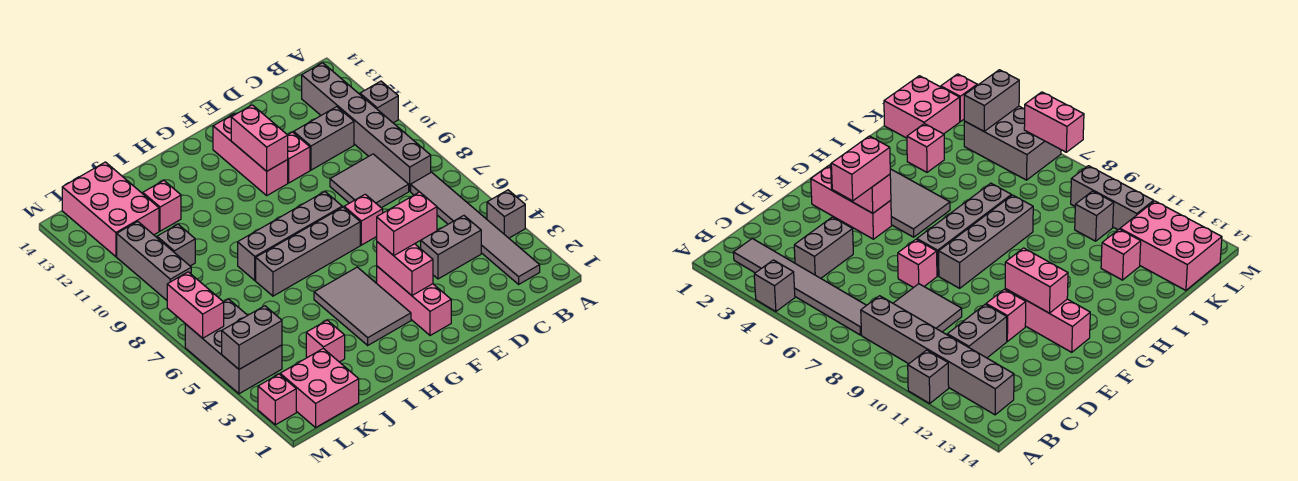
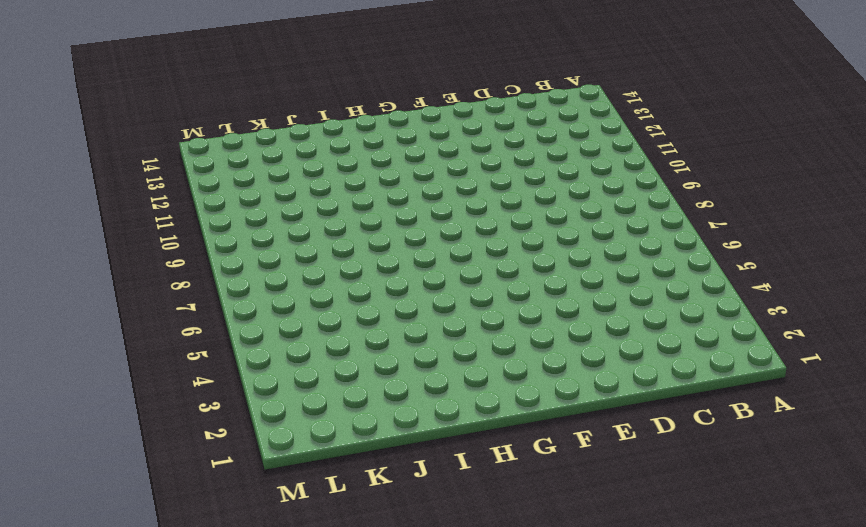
none -> grey brick A4 level 1
none -> grey brick A11 level 1
none -> grey tile B2:B7 level 1

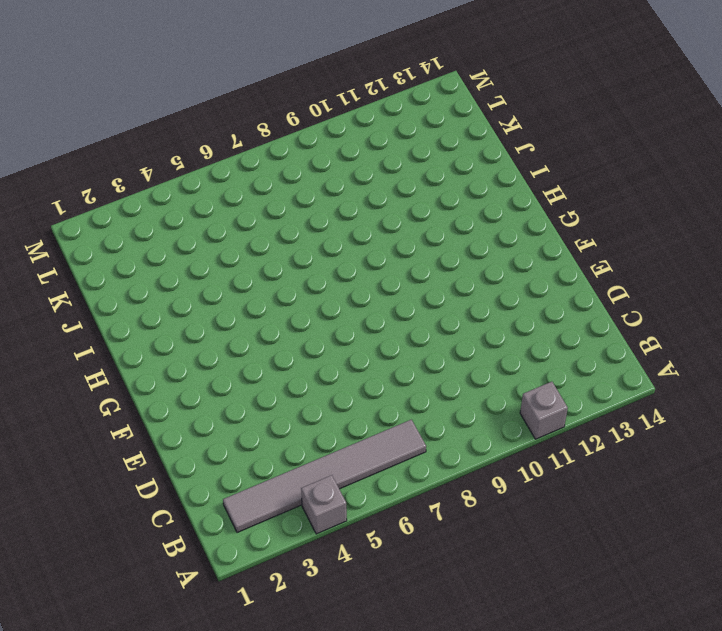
none -> grey brick B8:B13 level 1
none -> grey brick C4:D4 level 1
none -> grey tile C8:D9 level 1

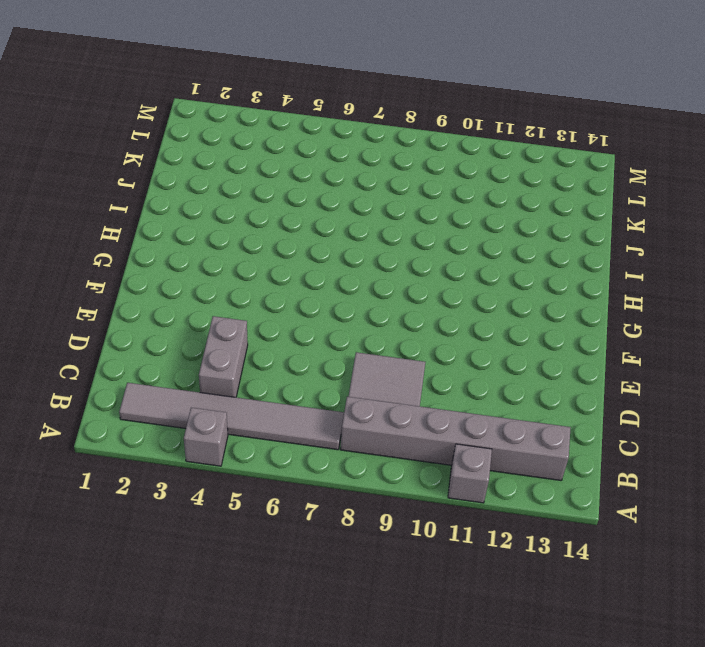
none -> grey brick C11:D11 level 1
none -> pink brick E7 level 1
none -> pink brick E11 level 1

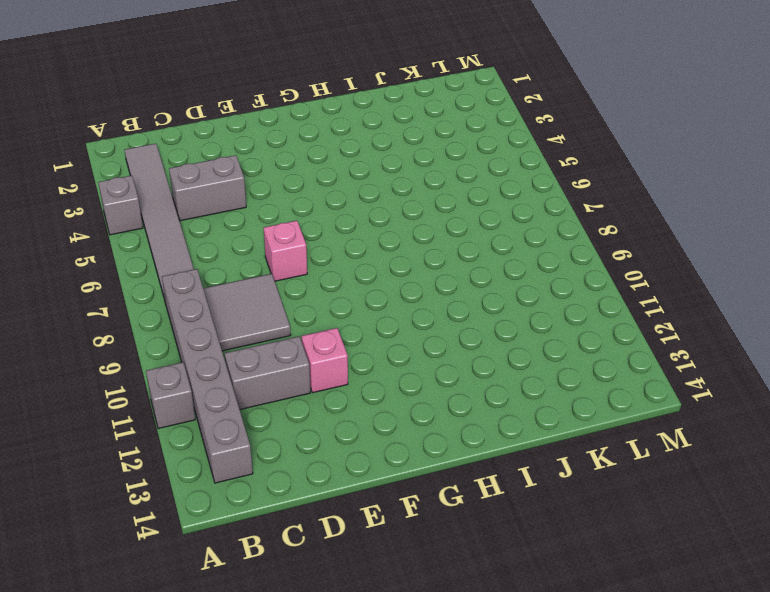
none -> pink brick F2:F4 level 1
none -> grey brick F7:I7 level 1
none -> grey brick F8:I8 level 1

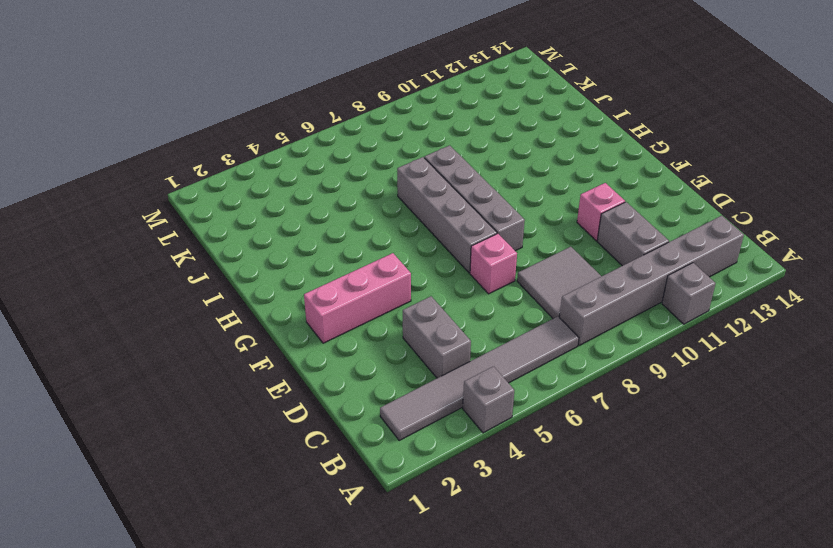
none -> pink brick F11:F13 level 1
none -> grey tile G3:H5 level 1
none -> pink brick J3 level 1

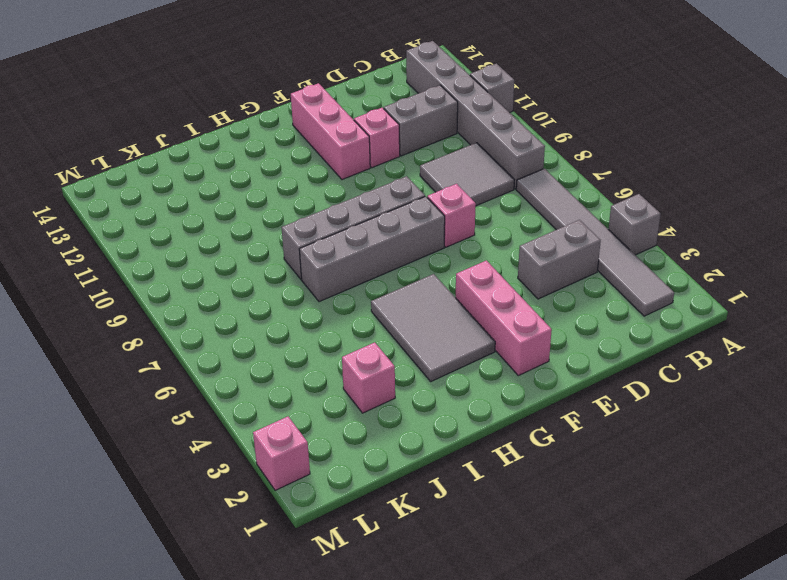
none -> pink brick J12 level 1
none -> pink brick K1:L2 level 1
none -> grey brick K10 level 1

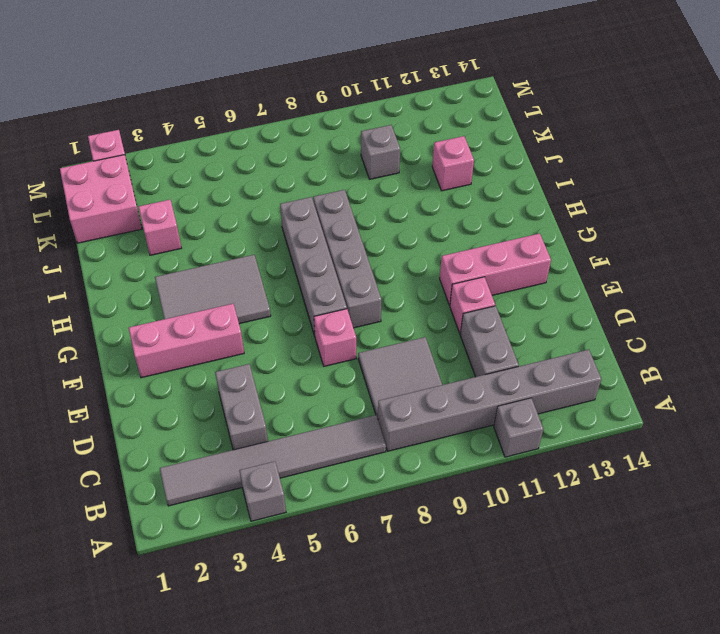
none -> pink brick K12:L14 level 1
none -> grey brick L4:M6 level 1
none -> grey brick L9:L11 level 1

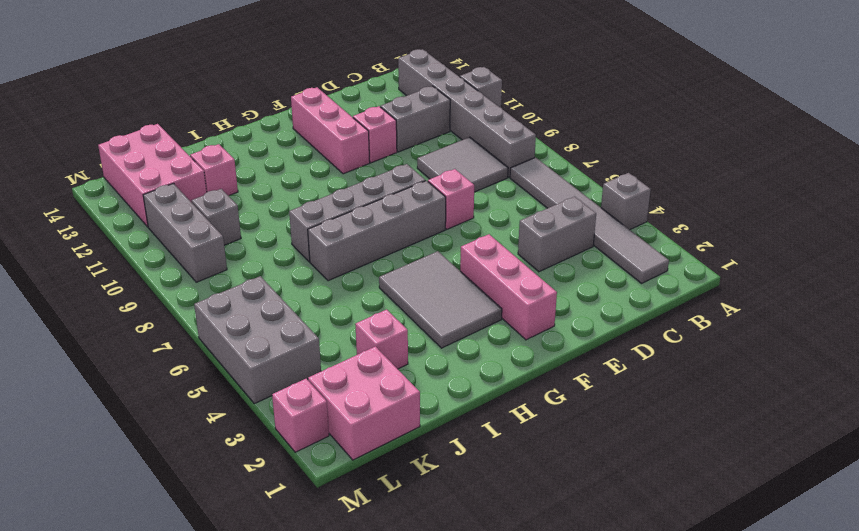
none -> pink brick F3:F4 level 2
none -> pink brick F11:F12 level 2
none -> grey brick L4:M4 level 2

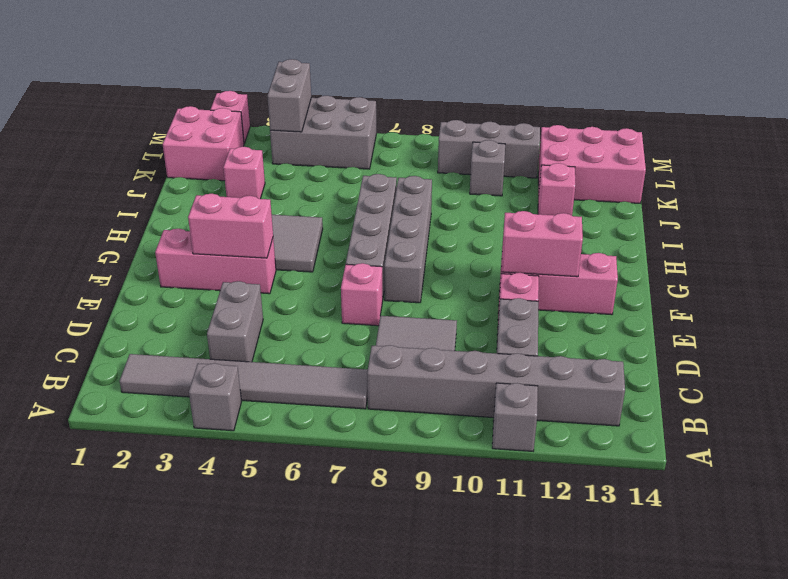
none -> pink brick M6:M7 level 2
none -> pink brick E4:F4 level 3

